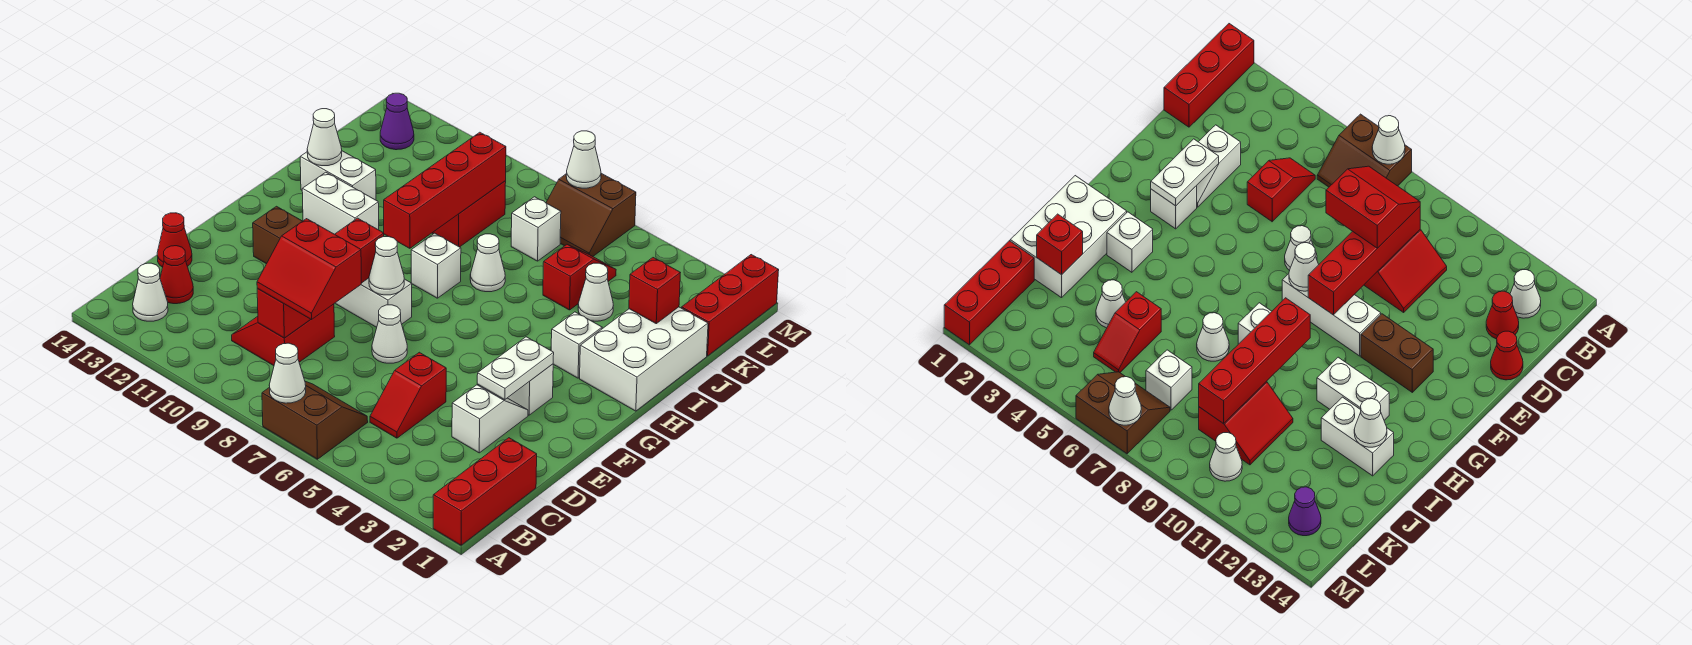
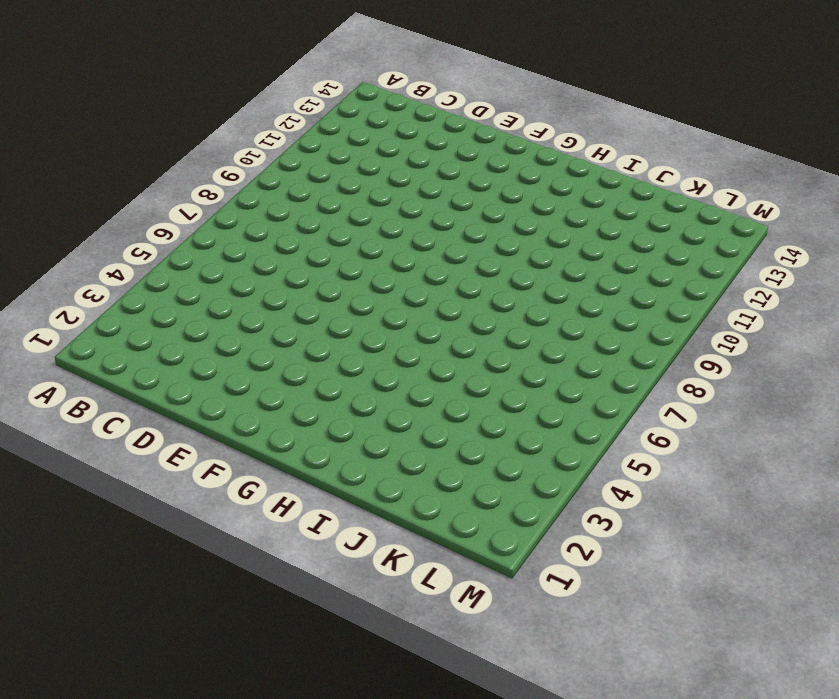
none -> red brick A1:C1 level 1
none -> brown slope A6:B7 level 1 top A
none -> white cone B13 level 1
none -> red slope C5:D5 level 1 top D

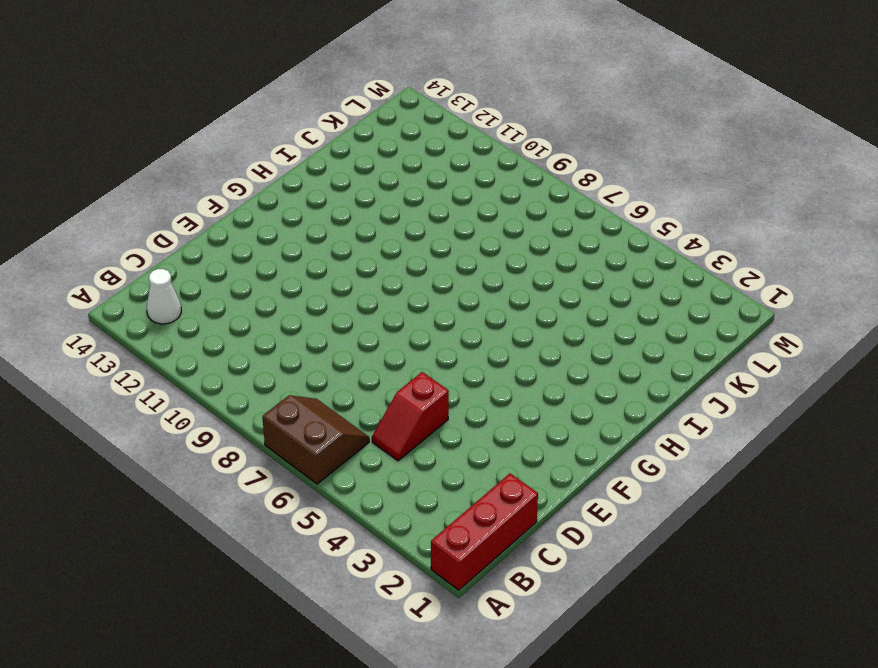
none -> red slope C9:D10 level 1 top 9
none -> red cone C13 level 1
none -> white slope D3:E3 level 1 top D
none -> red cone D14 level 1

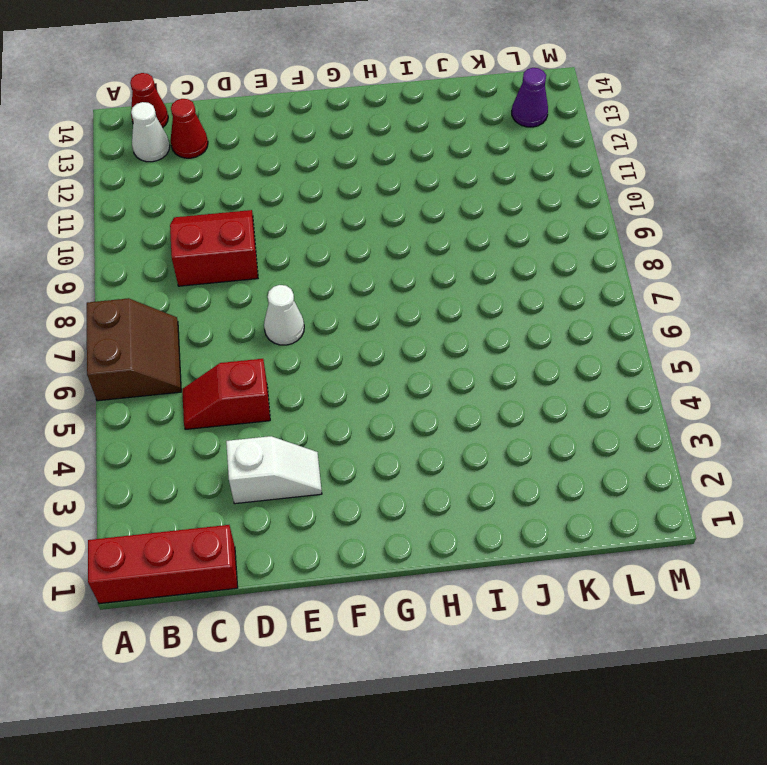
red cone B14 level 1 -> red cone D14 level 1
none -> white brick F3 level 1
none -> white brick F8:F10 level 1
none -> brown brick F11:F12 level 1
none -> white brick H1:J2 level 1

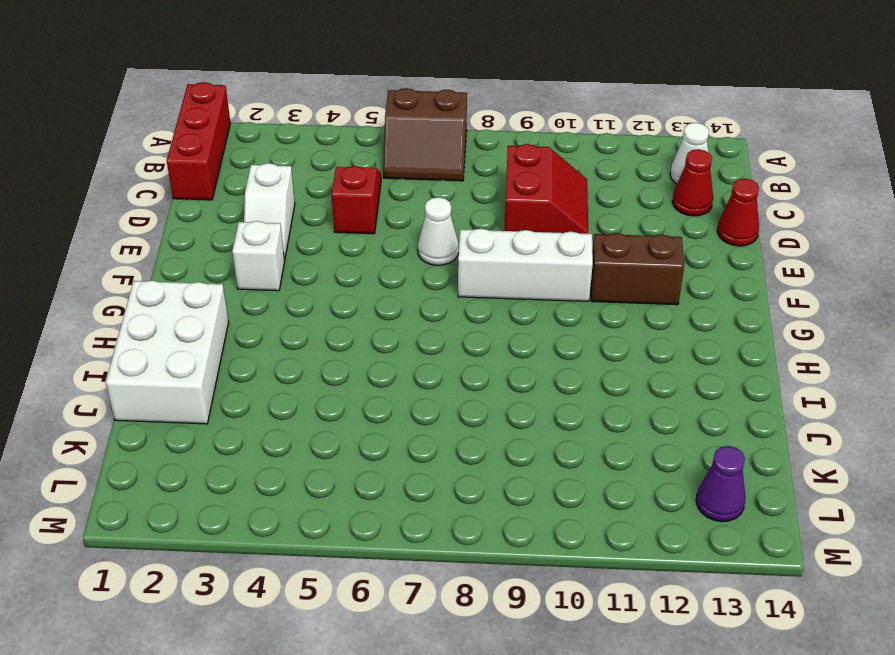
none -> white brick H3 level 1
none -> white brick H8 level 1
none -> white brick H11:H12 level 1
none -> white cone I7 level 1

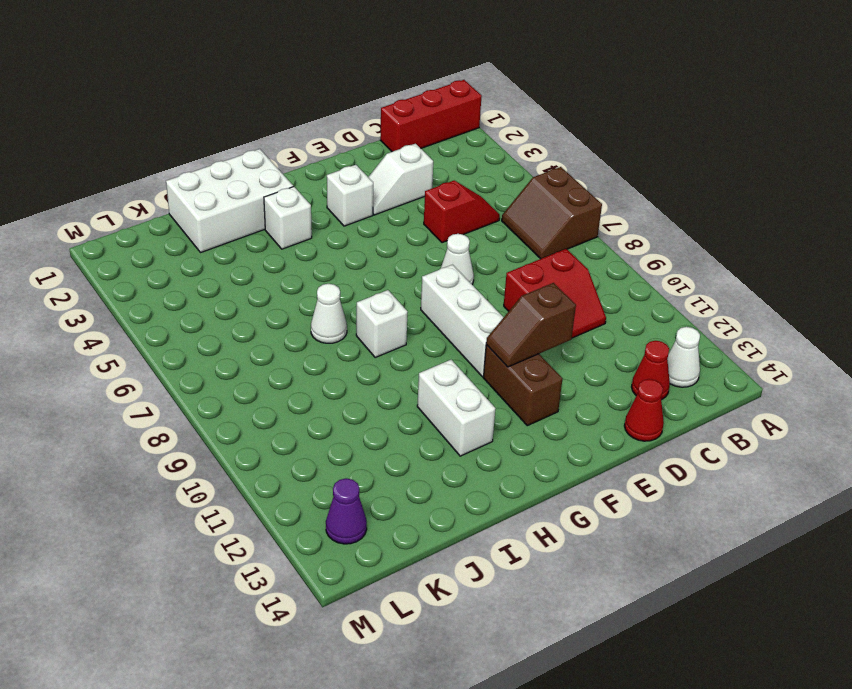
brown slope E11:F11 level 2 top E -> none
none -> white brick I12:I13 level 1
none -> white cone J4 level 1
none -> red slope J5:K5 level 1 top J
none -> red slope J9:K10 level 1 top 9

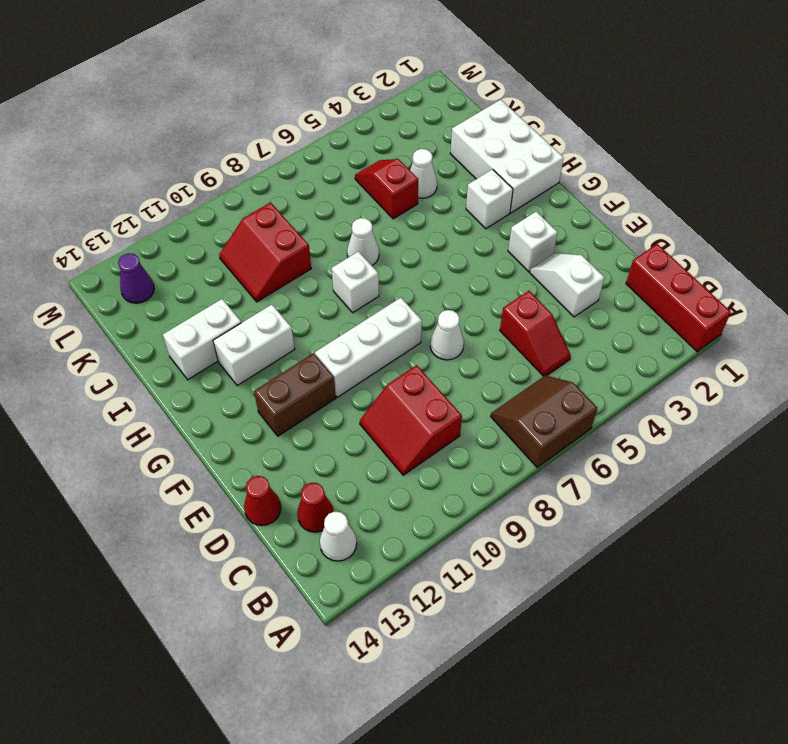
none -> red brick K1:M1 level 1
none -> white brick K7 level 1
none -> brown slope L6:M7 level 1 top M
none -> white cone L10 level 1

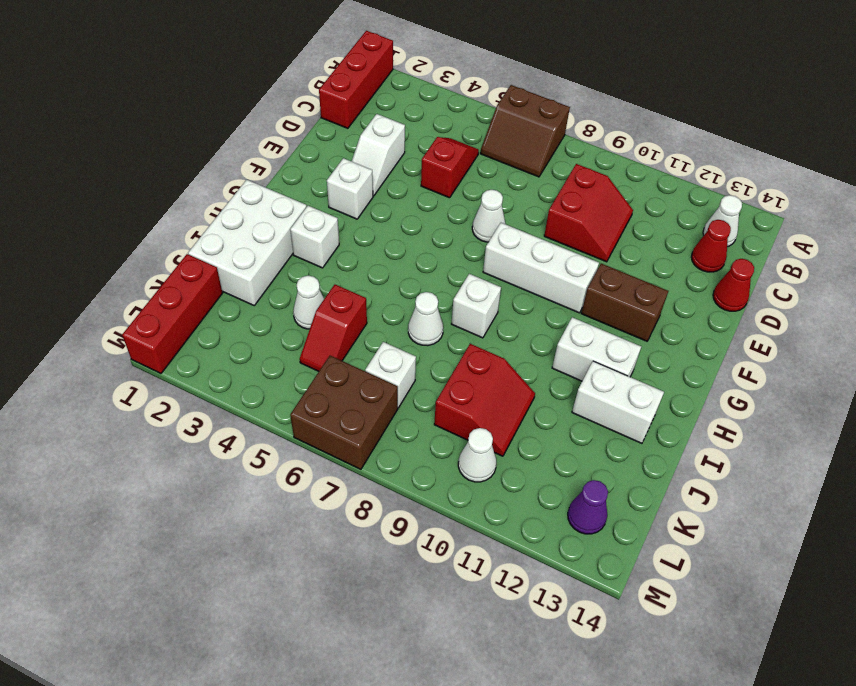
brown brick L6:M7 level 1 -> brown slope L6:M7 level 1 top M
none -> white cone A7 level 2
none -> red brick C9:F9 level 2
none -> white plate E3:F3 level 2
none -> white cone F8 level 2

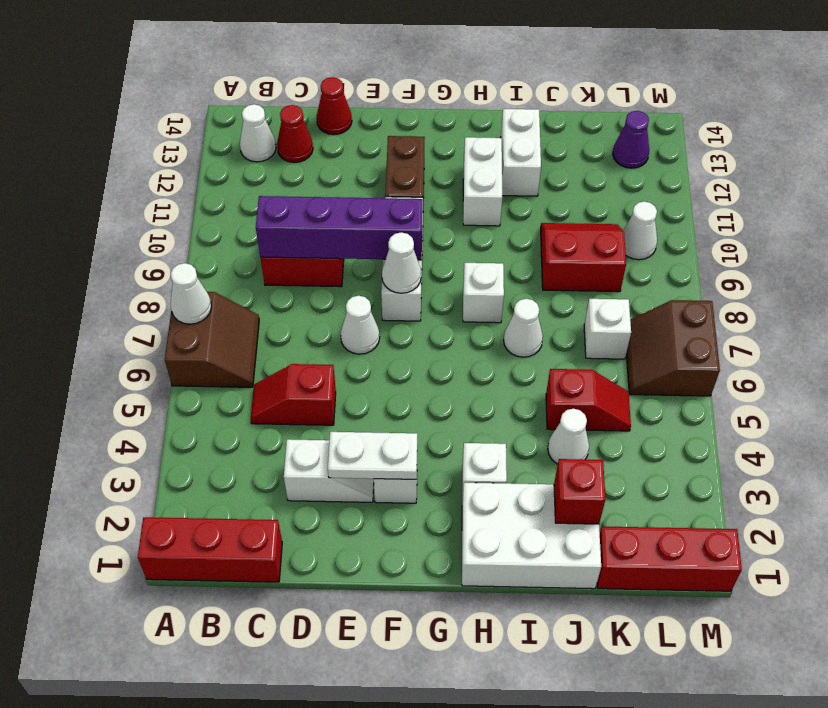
purple brick C9:F9 level 2 -> red brick C9:F9 level 2
none -> red brick H9:K9 level 2
none -> white cone I13 level 2
none -> white cone M7 level 2
none -> red slope C8:D9 level 3 top D

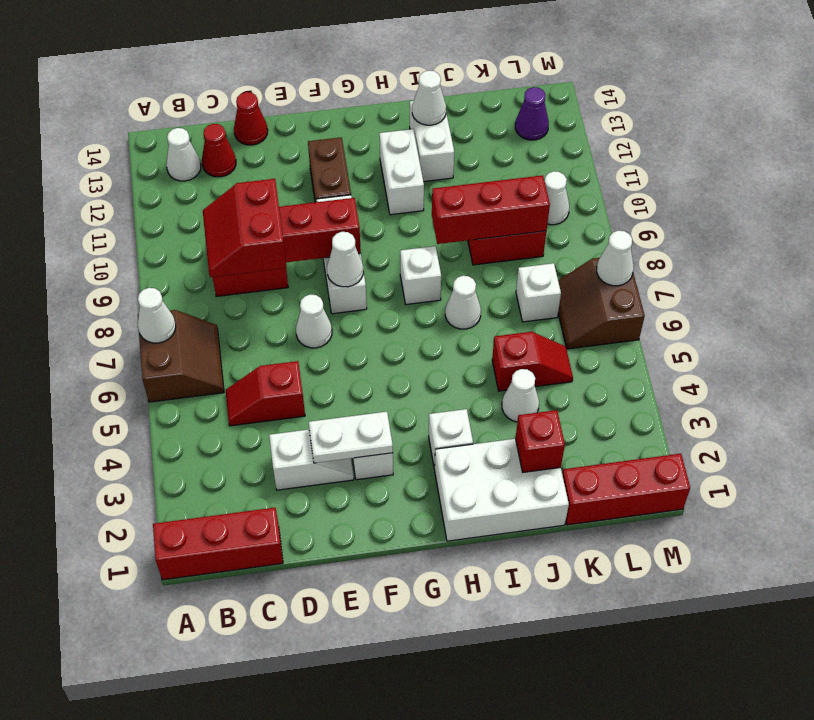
red brick I9:K9 level 2 -> red brick H9:K9 level 2

